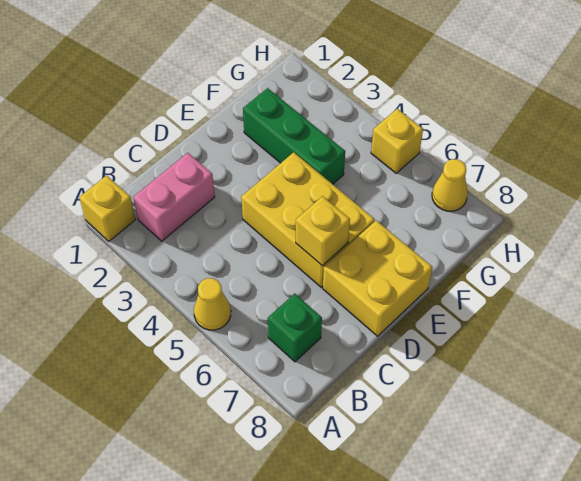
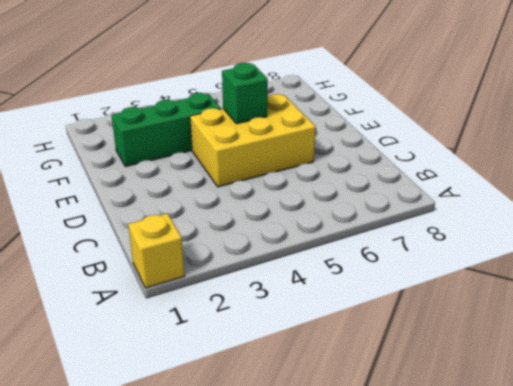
green brick E5 level 2 -> green brick B7 level 1
none -> yellow cone A5 level 1
none -> pink brick B2:C2 level 1

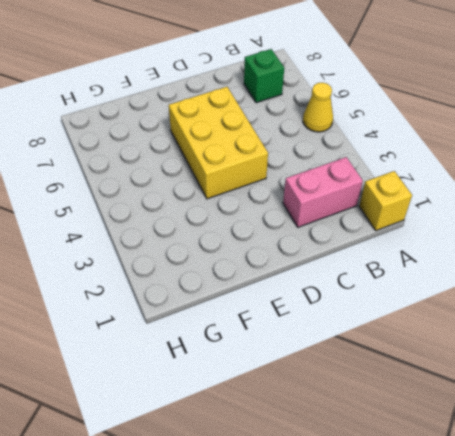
none -> yellow brick D7:E8 level 1
none -> green brick F2:F4 level 1

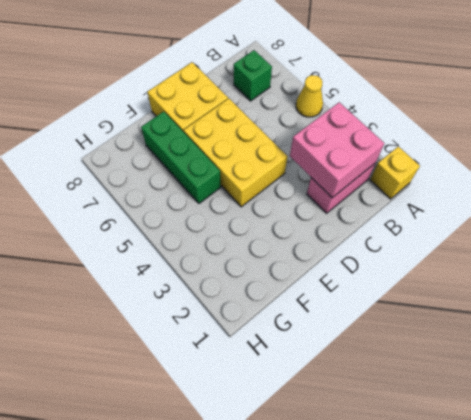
pink brick B2:C3 level 2 -> none
green brick F5:F7 level 1 -> green brick F2:F4 level 1
none -> yellow brick H5 level 1
none -> yellow cone H7 level 1

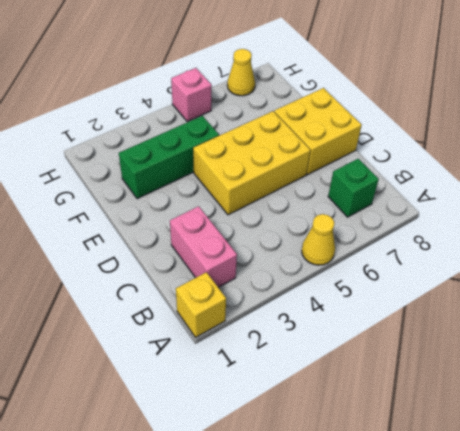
pink brick H5 level 1 -> yellow brick H5 level 1
none -> yellow brick D6 level 2

